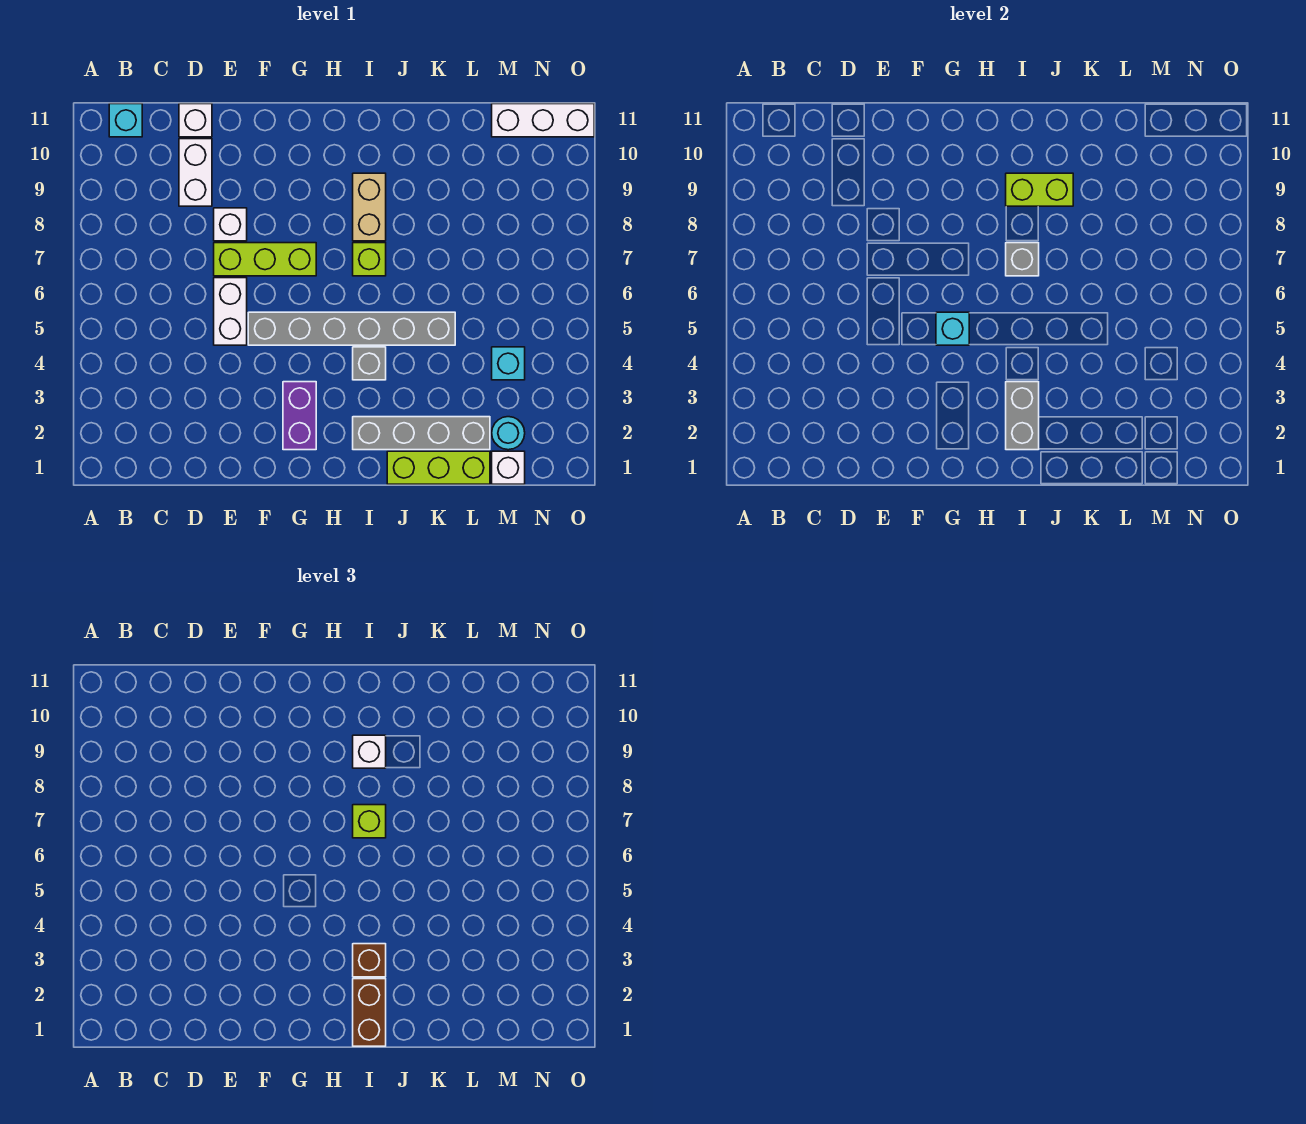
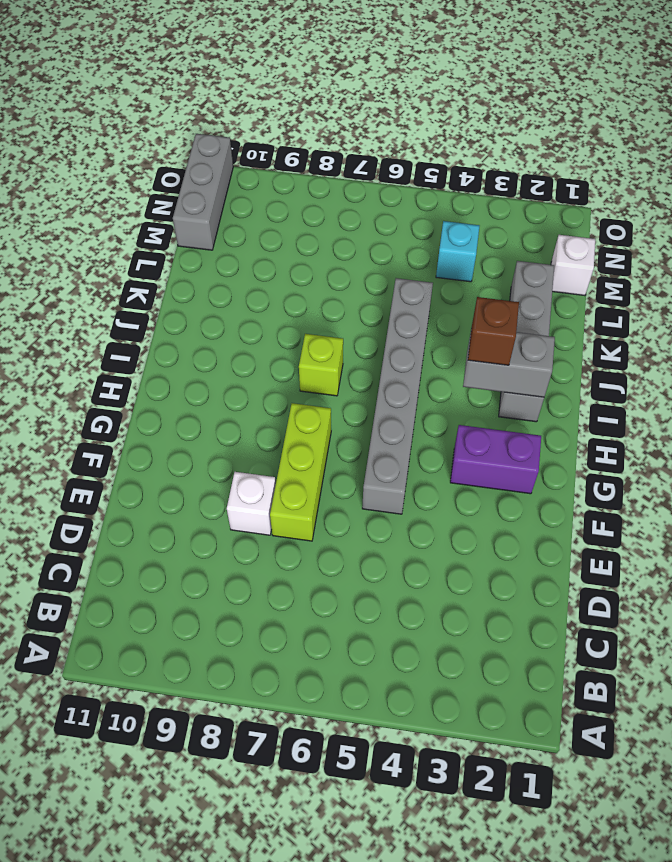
grey brick M11:O11 level 1 -> white brick M11:O11 level 1
none -> cyan brick B11 level 1
none -> white brick D9:D10 level 1
none -> white brick D11 level 1

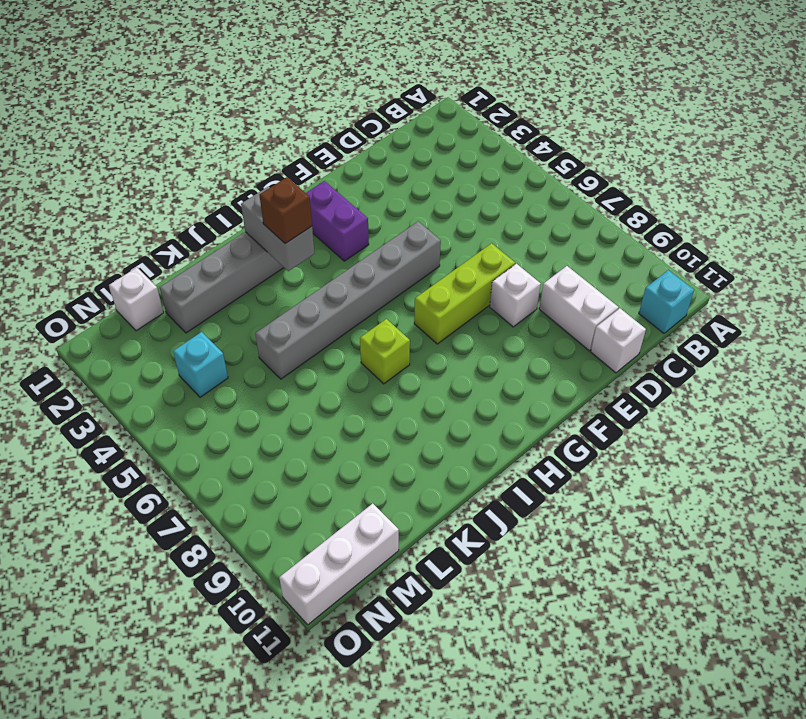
none -> white brick E5:E6 level 1
none -> grey brick I4 level 1
none -> tan brick I8:I9 level 1

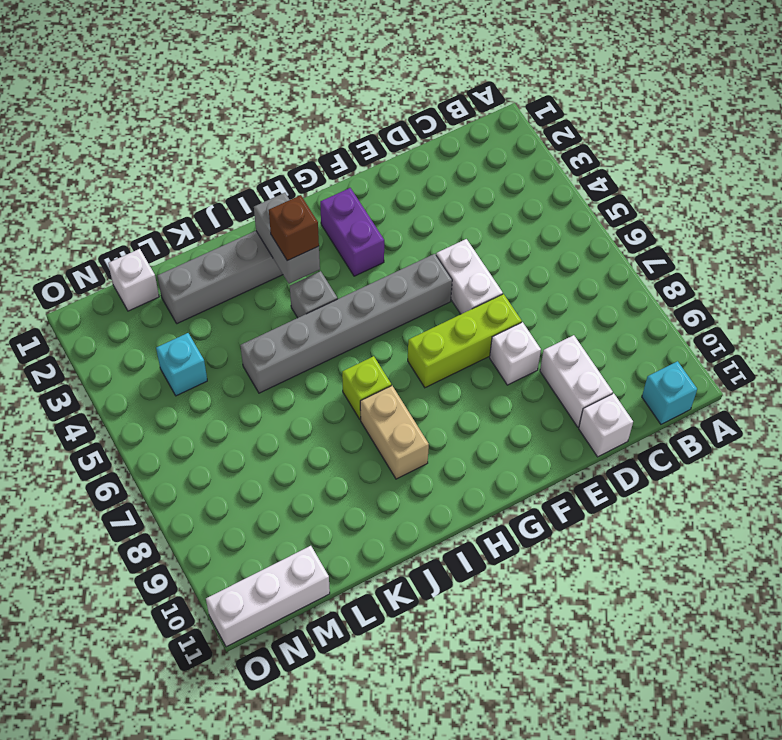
none -> lime brick J1:L1 level 1
none -> cyan round brick M2 level 1
none -> cyan brick G5 level 2

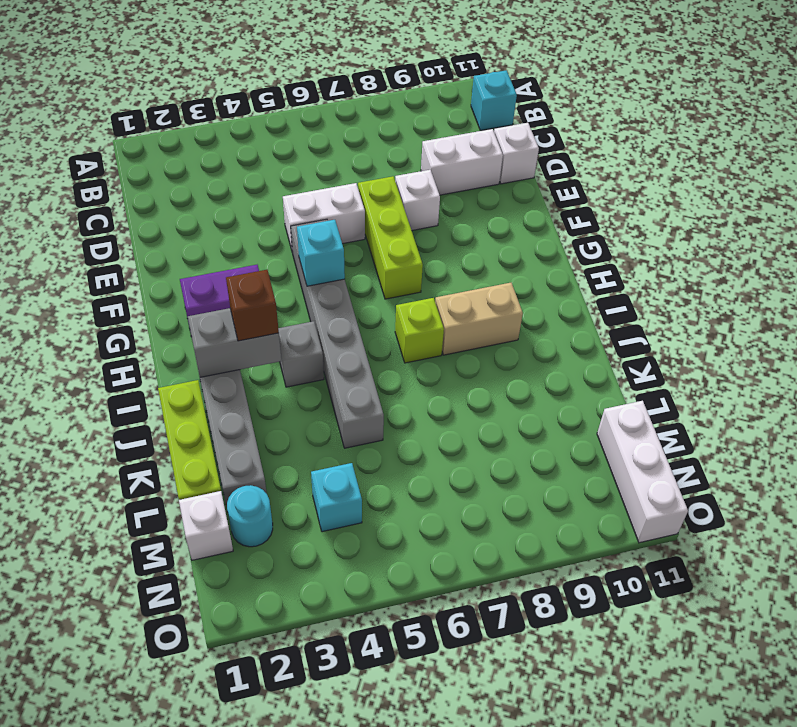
none -> grey brick I7 level 2
none -> lime brick I9:J9 level 2
none -> brown brick I1:I2 level 3

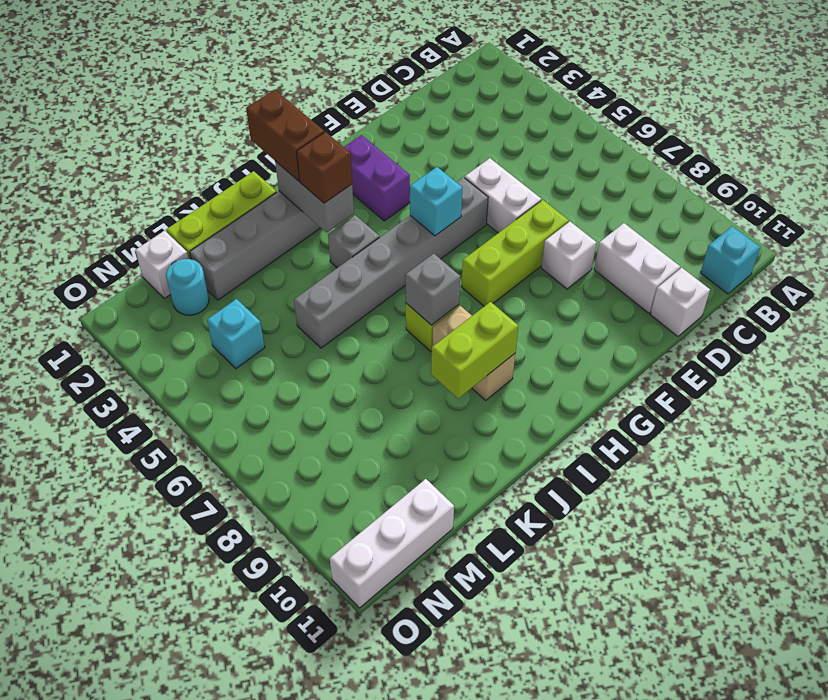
none -> lime brick I7 level 3
none -> white brick I9 level 3

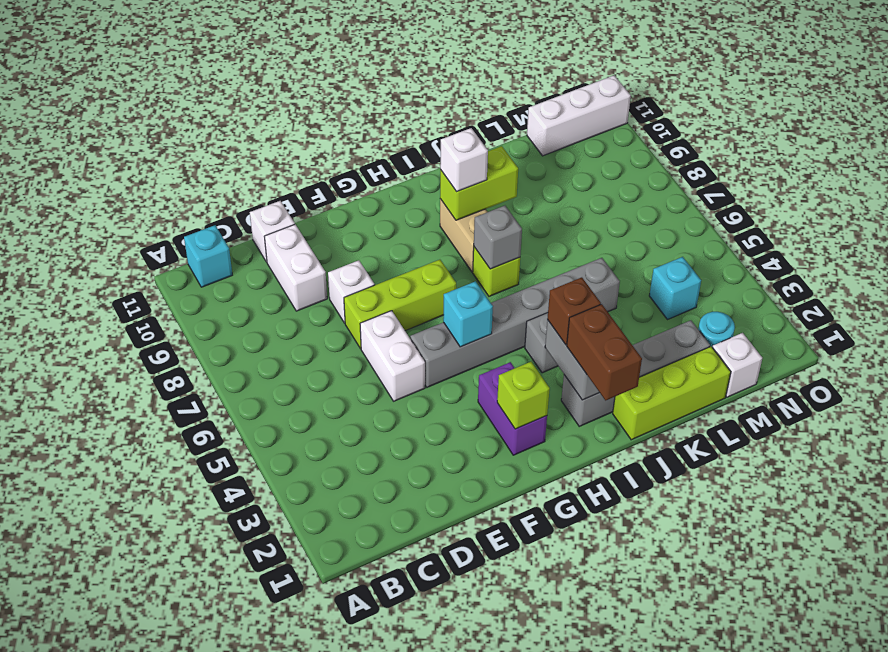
lime brick G2 level 2 -> lime brick I7 level 3

